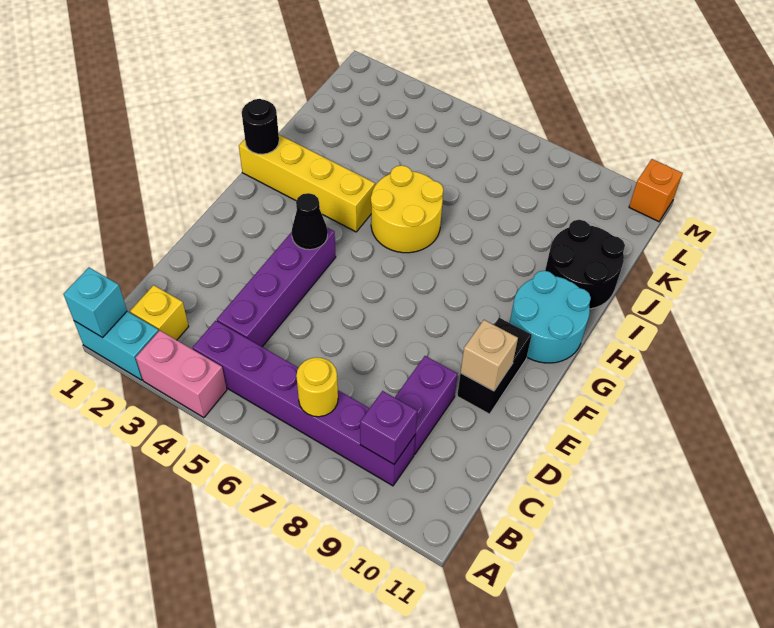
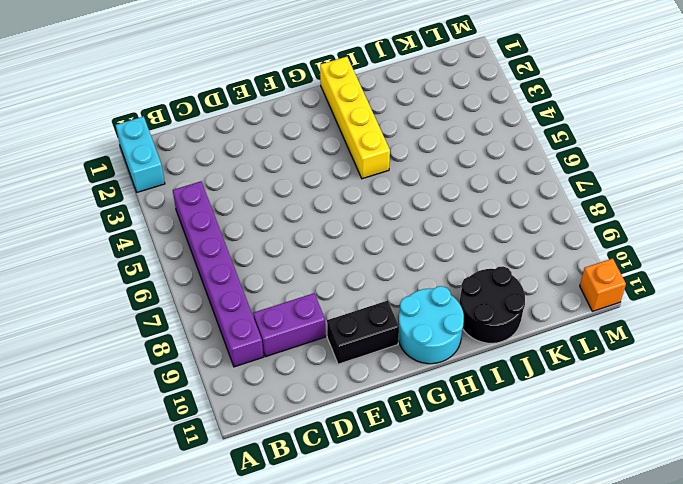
none -> pink brick A3:A4 level 1
none -> yellow brick B2 level 1
none -> purple brick C4:F4 level 1

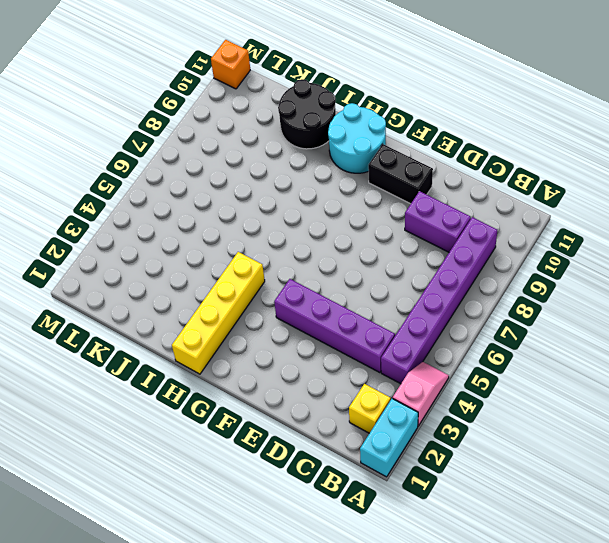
pink slope A3:A4 level 1 top 3 -> pink brick A3:A4 level 1
none -> yellow round brick H5:I6 level 1
none -> cyan brick A1 level 2
none -> yellow round brick B7 level 2

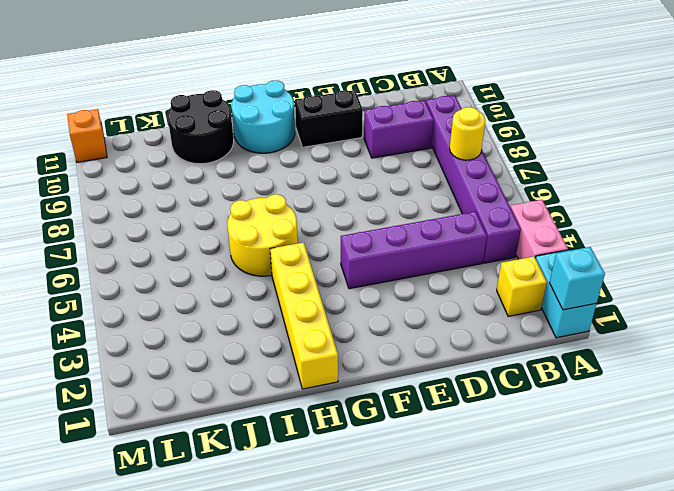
none -> purple brick B9 level 2
none -> tan brick E10 level 2
none -> black cone F4 level 2

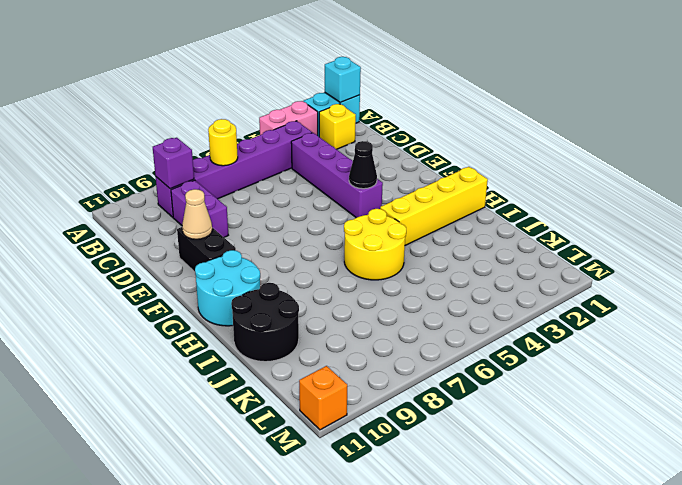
tan cone E10 level 2 -> tan brick E10 level 2
none -> black round brick H1 level 2

